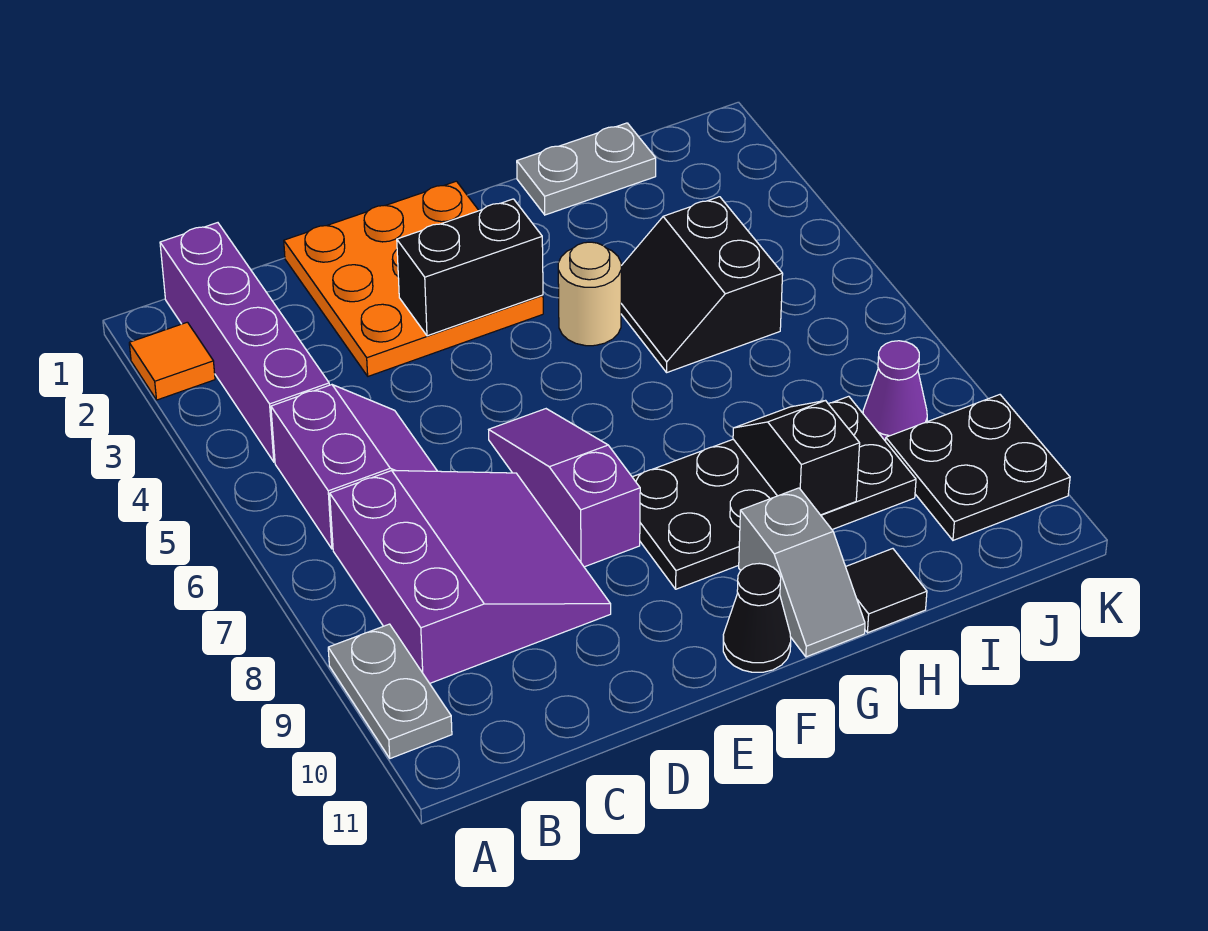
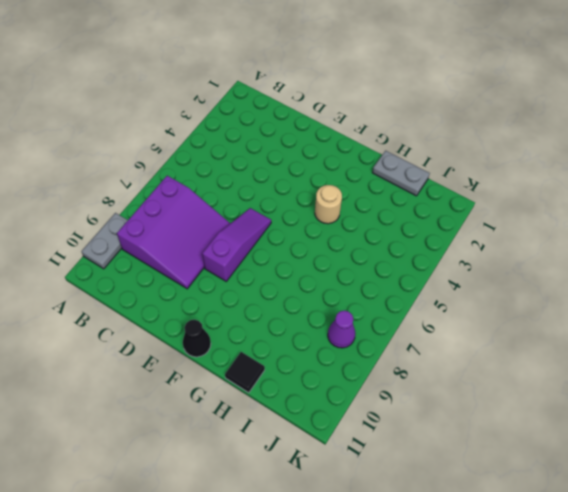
none -> orange tile A2 level 1
none -> purple brick B1:B4 level 1
none -> purple slope B5:C6 level 1 top B

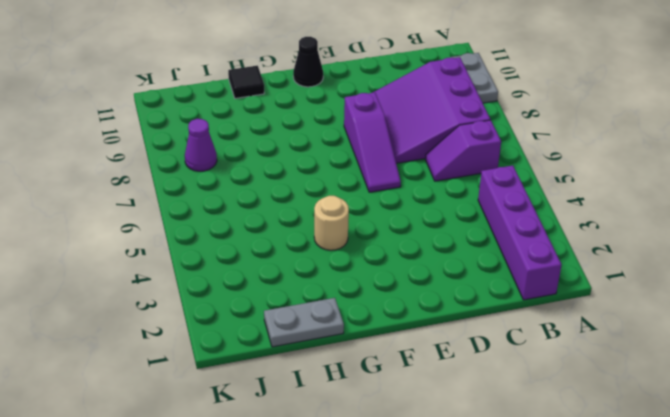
purple slope B6:C6 level 1 top B -> purple slope B5:C6 level 1 top B
none -> orange tile A2 level 1
none -> orange plate D1:F3 level 1
none -> black plate F8:I9 level 1

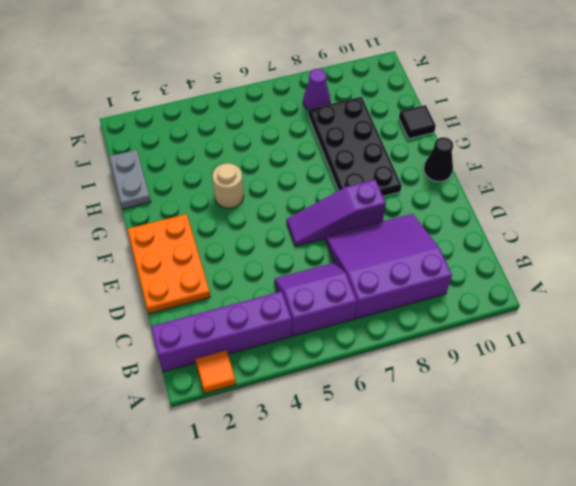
orange plate D1:F2 level 1 -> orange plate D1:F3 level 1
none -> grey plate A9:A10 level 1
none -> grey slope G10:G11 level 1 top 10
none -> black slope H4:I5 level 1 top I

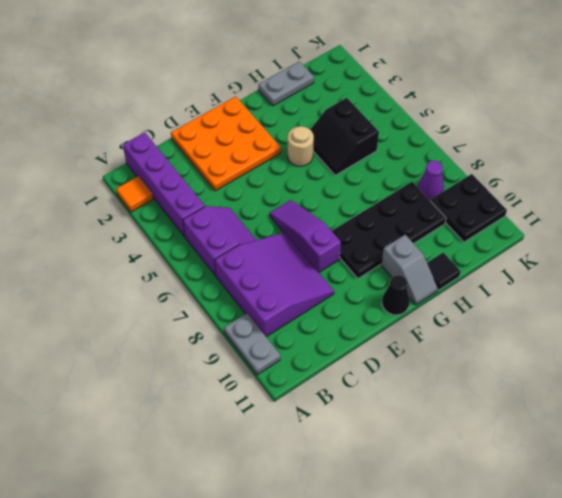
none -> black brick E3:F3 level 2
none -> black slope H8:H9 level 2 top 9

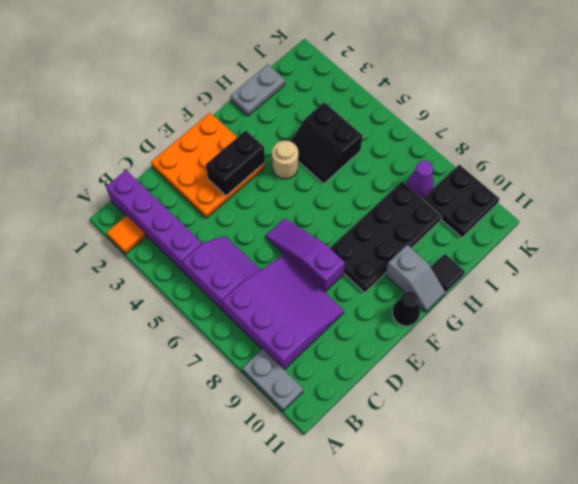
none -> black slope H8:H9 level 2 top 9

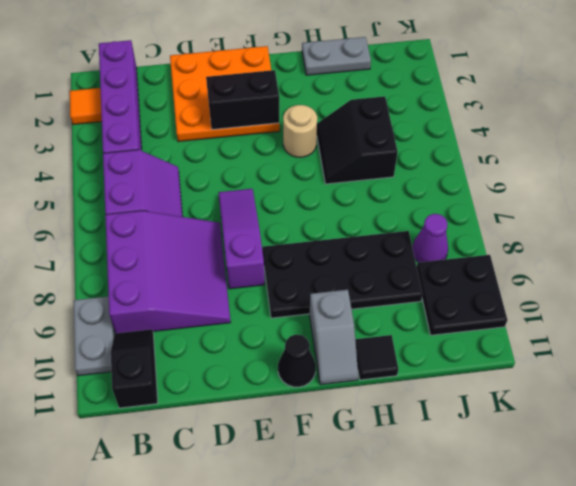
black slope B10:B11 level 1 top 11 -> black slope H8:H9 level 2 top 9

